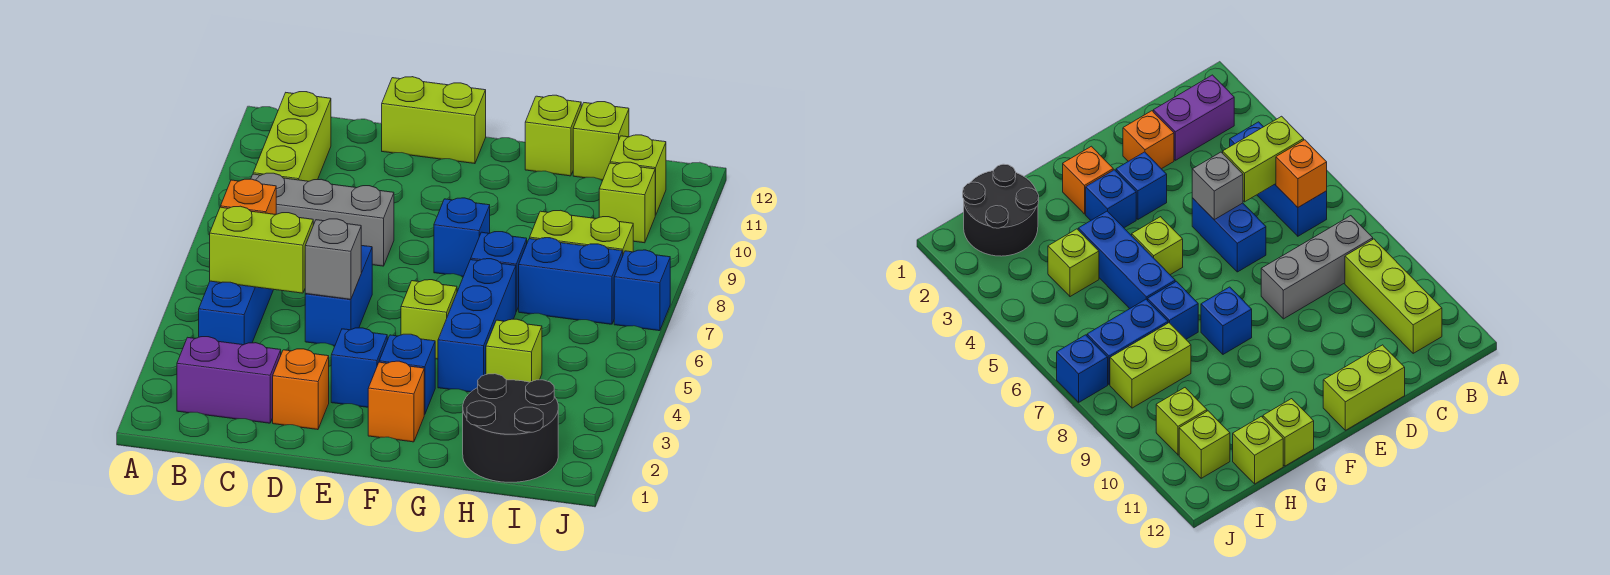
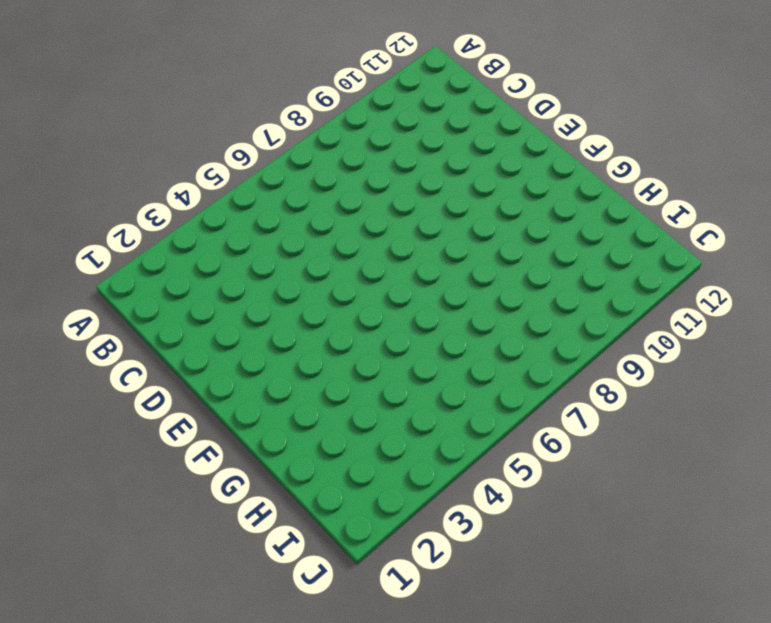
none -> purple brick B2:C2 level 1
none -> blue brick B4:B6 level 1
none -> grey brick B8:D8 level 1

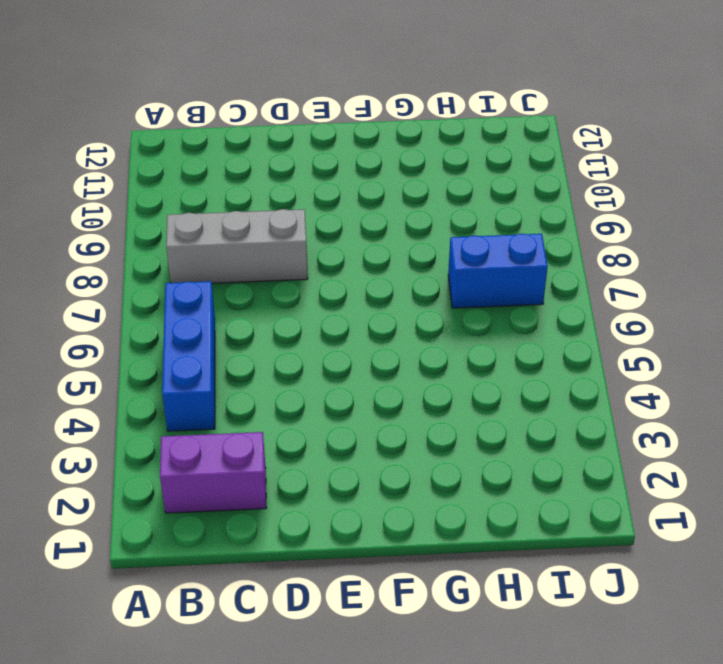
none -> lime brick B9:B11 level 1
none -> orange brick D2 level 1
none -> blue brick D5:D6 level 1

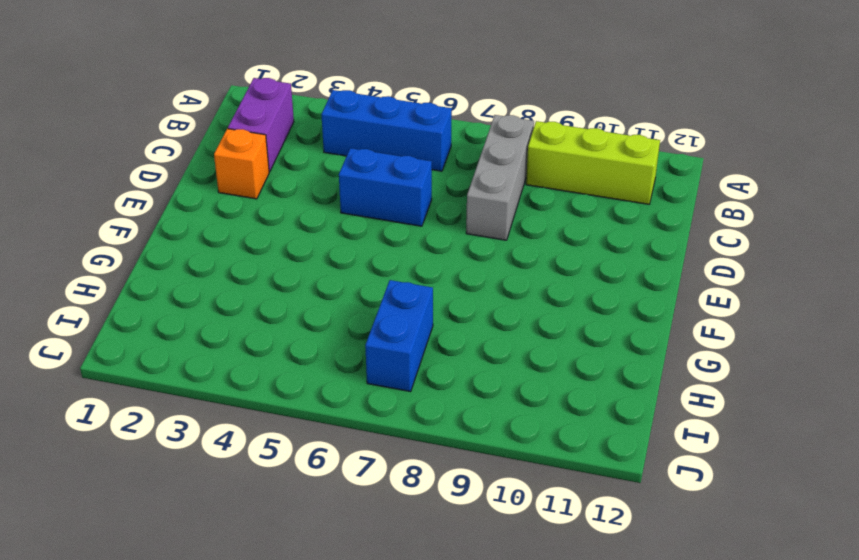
none -> lime brick D12:E12 level 1
none -> blue brick E3 level 1
none -> orange brick F2 level 1

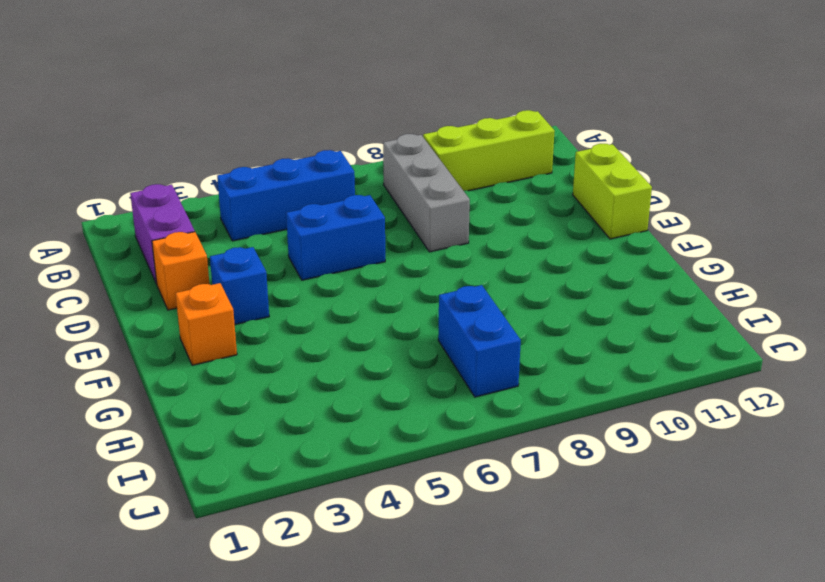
none -> blue brick F3 level 1
none -> lime brick F5 level 1
none -> blue brick F8 level 1

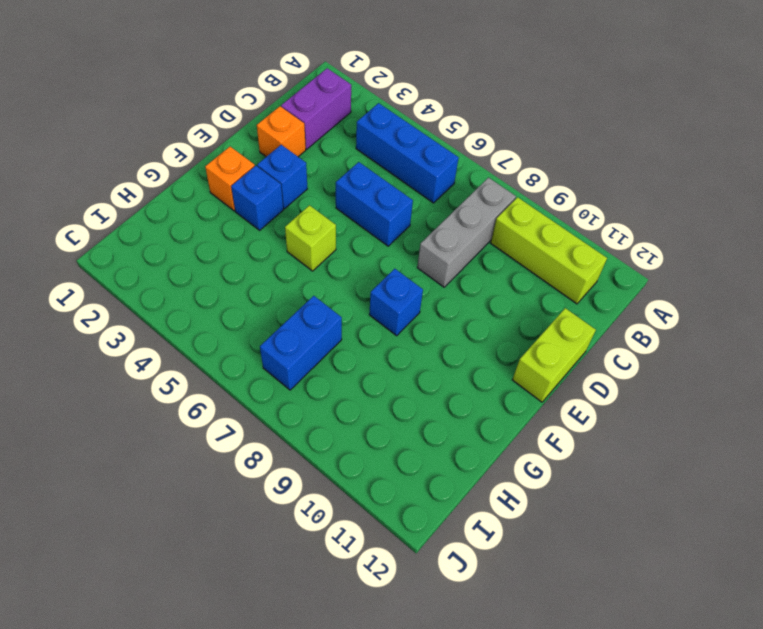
none -> blue brick G4:G6 level 1
none -> blue brick G7 level 1
none -> lime brick G12 level 1

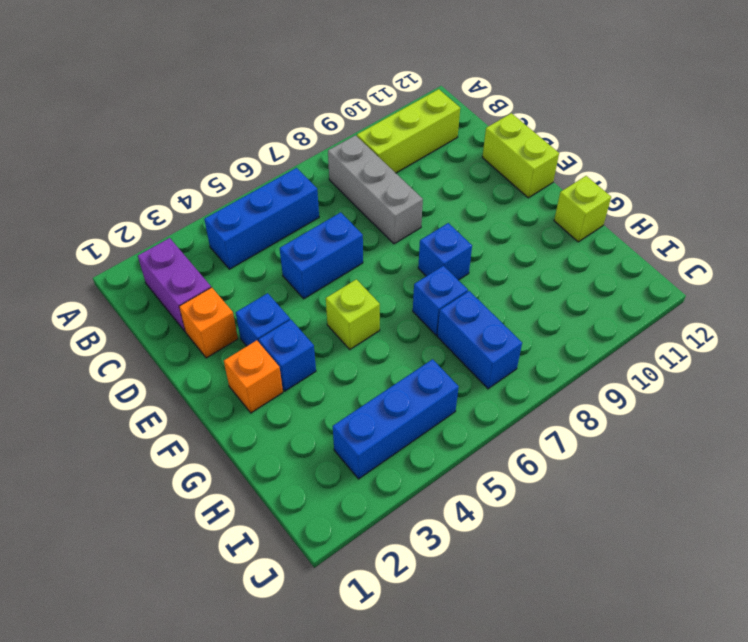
blue brick I3:I5 level 1 -> blue brick G4:G6 level 1
none -> black round brick H1:I2 level 1
none -> lime brick H4 level 1
none -> lime brick H8:I8 level 1

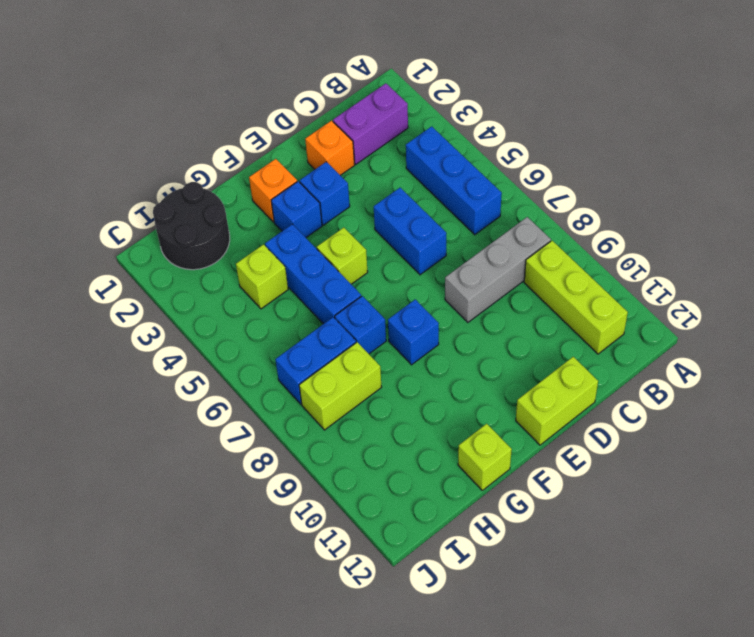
none -> lime brick H12 level 1
none -> lime brick I10 level 1
none -> lime brick I11 level 1

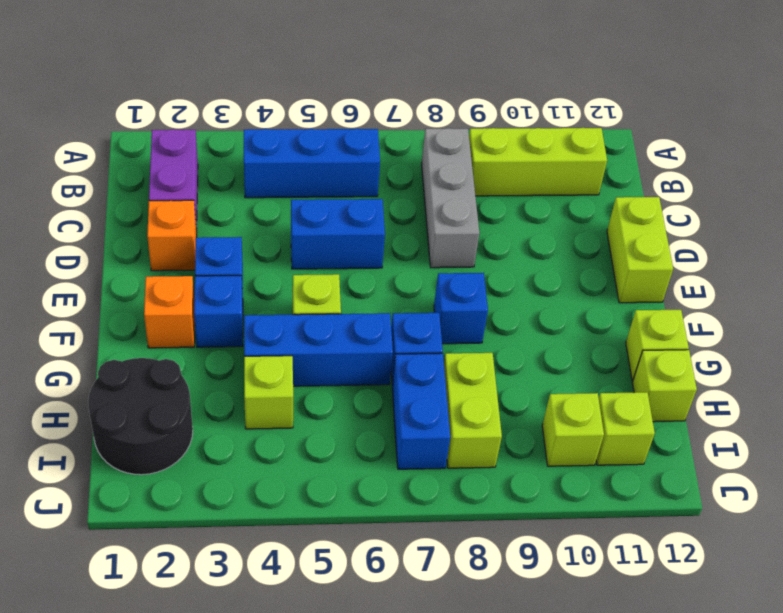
none -> blue brick J7 level 1
none -> lime brick B5:C5 level 2
none -> orange brick B6 level 2

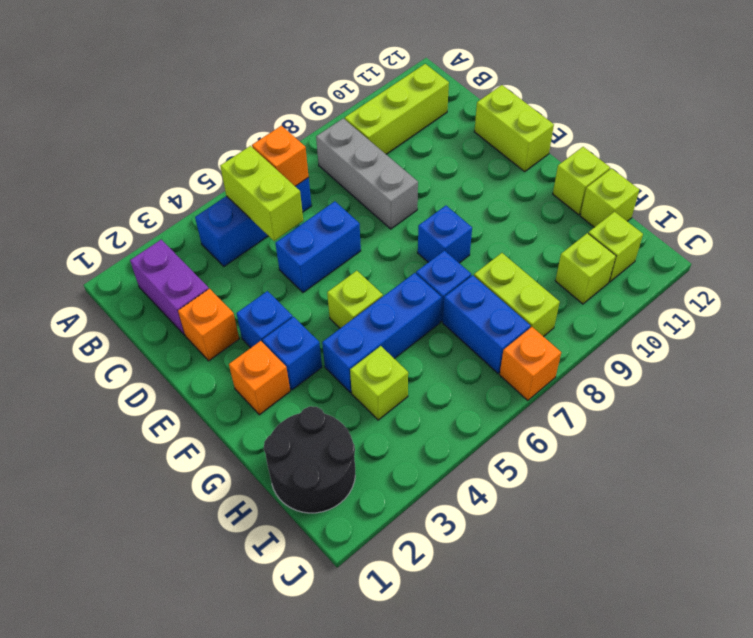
orange brick J7 level 1 -> blue brick J7 level 1
none -> grey brick D5 level 2

